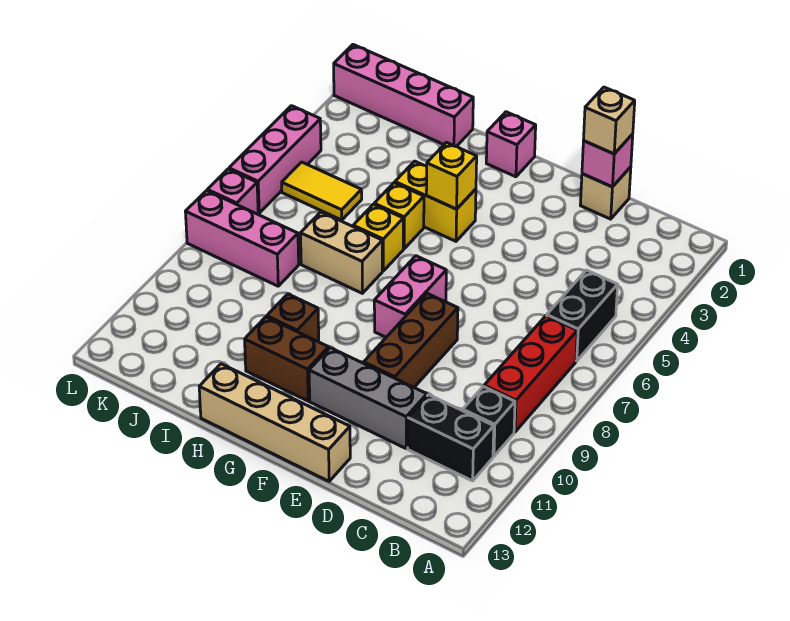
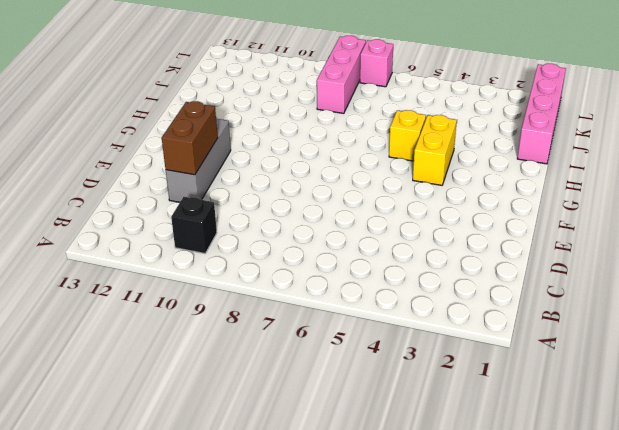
brown brick D11:E11 level 2 -> brown brick G11:H11 level 1
none -> black brick B5:B6 level 1
none -> red brick B7:B9 level 1
none -> black brick B11:C11 level 1

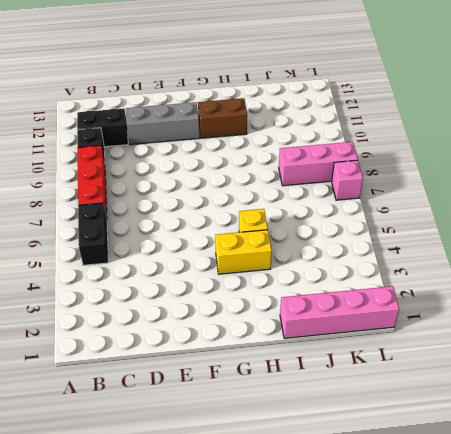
none -> tan brick D1 level 1
none -> brown brick E8:E10 level 1
none -> tan brick E13:H13 level 1

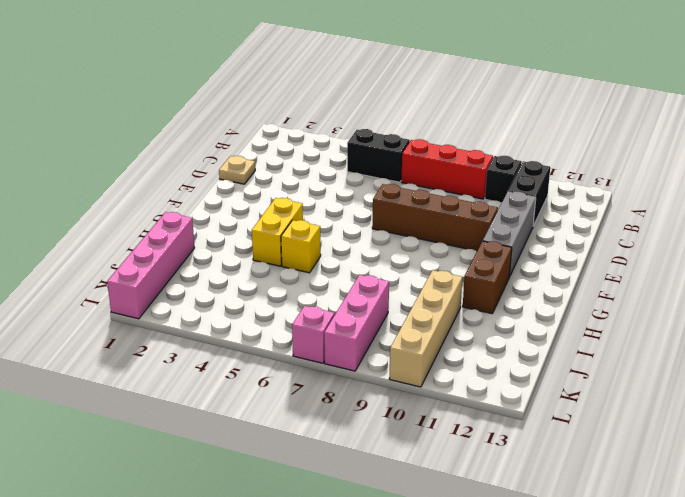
tan plate D1 level 1 -> tan brick D1 level 1
brown brick E7:E10 level 1 -> brown brick E8:E10 level 1
tan brick I10:L10 level 1 -> tan brick E13:H13 level 1
none -> pink brick F7:F8 level 1
none -> pink brick G1 level 1
none -> yellow brick H6 level 1

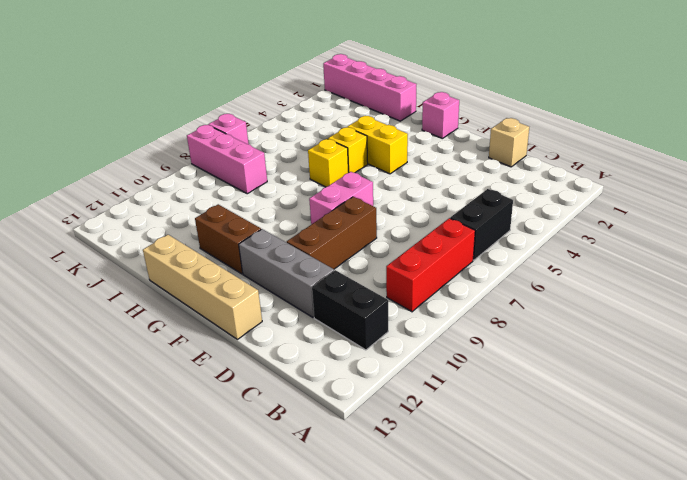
none -> black brick B10 level 1
none -> tan brick H7:I7 level 1
none -> brown brick H10 level 1

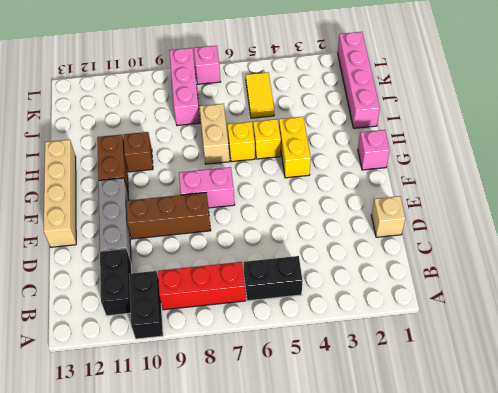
black brick A10:B10 level 1 -> black brick B10 level 1
none -> pink brick L4:L6 level 1
none -> pink brick D1 level 2
none -> yellow brick G4 level 2

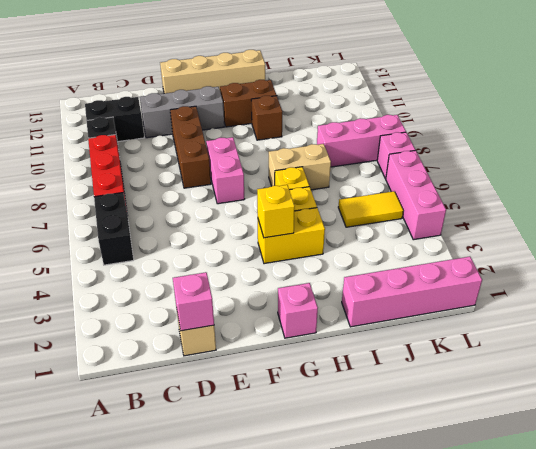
none -> tan brick D1 level 3

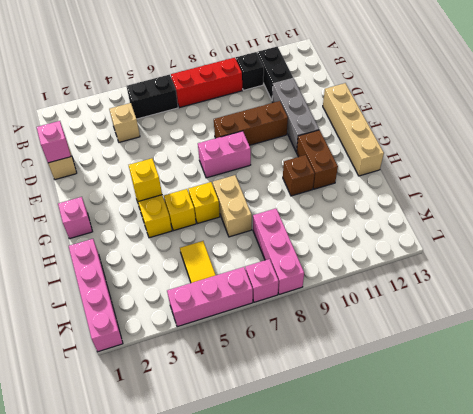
tan brick C4 level 1 -> tan brick D1 level 3

